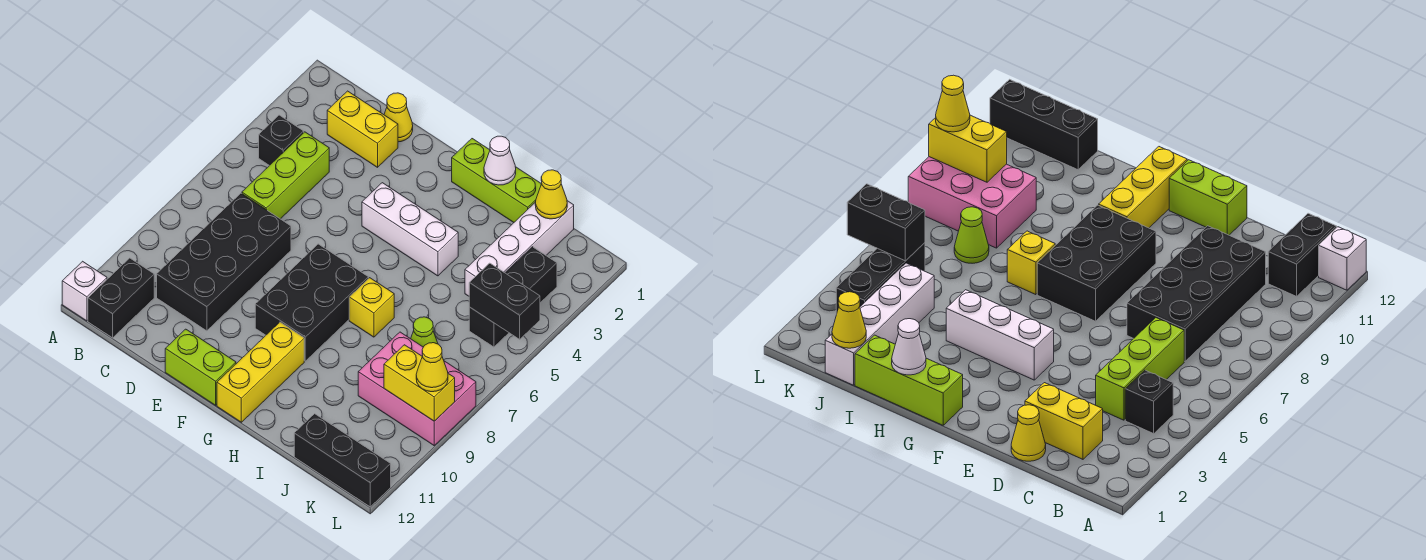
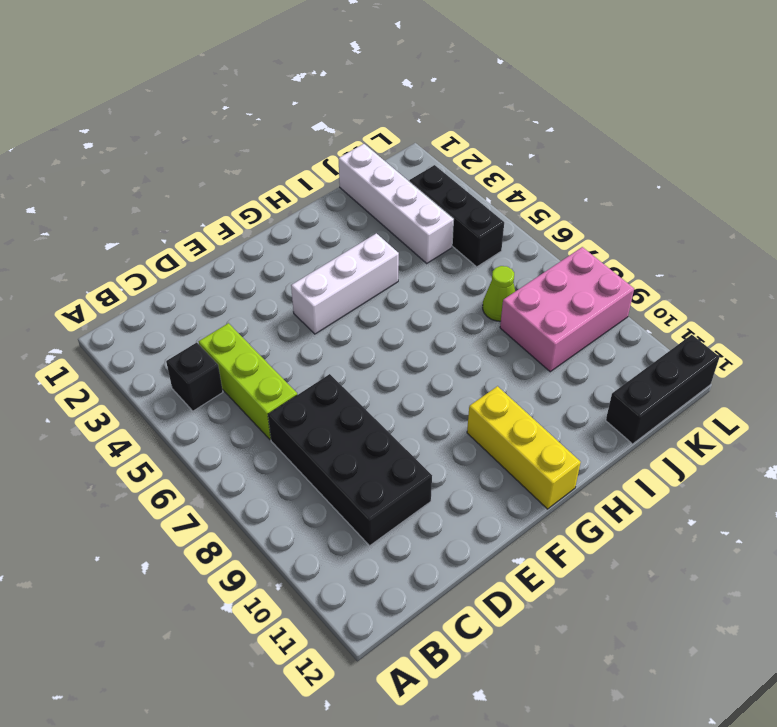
none -> white brick A12 level 1
none -> black brick B11:B12 level 1
none -> yellow brick C2:D2 level 1

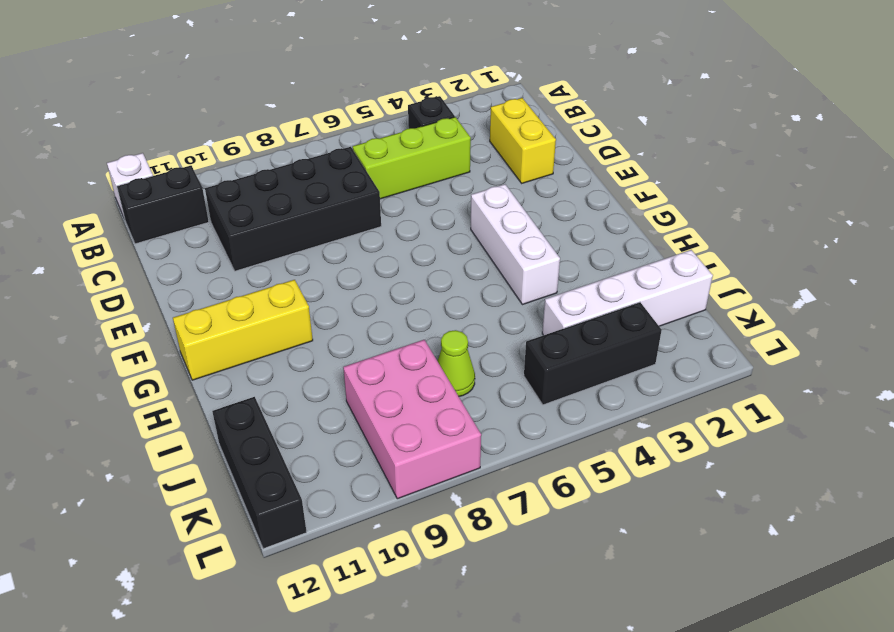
none -> yellow cone D1 level 1
none -> lime brick E12:F12 level 1
none -> black brick F7:G9 level 1

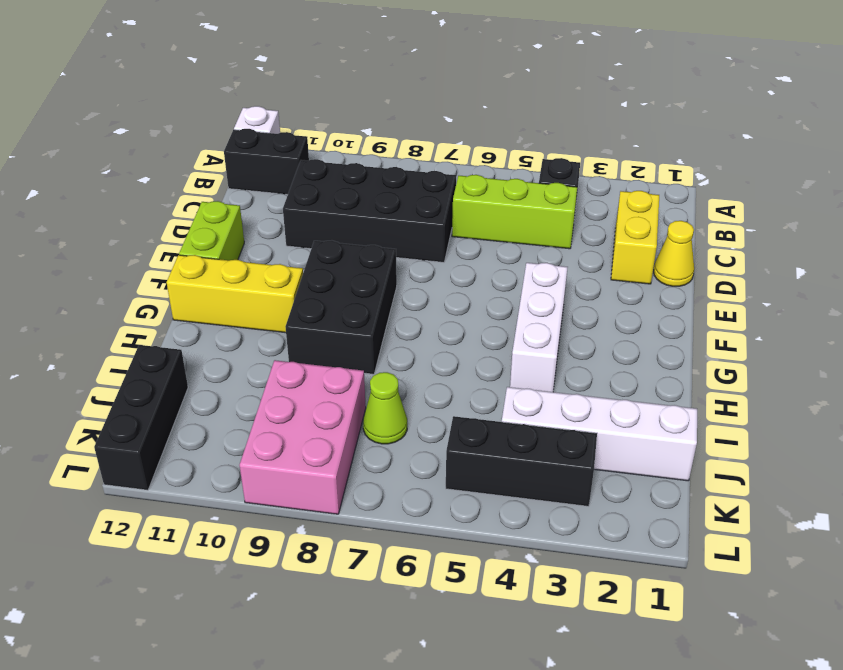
black brick F8:H9 level 1 -> black brick F7:G9 level 1
none -> lime brick G1:I1 level 1
none -> yellow brick H7 level 1
none -> white cone H1 level 2

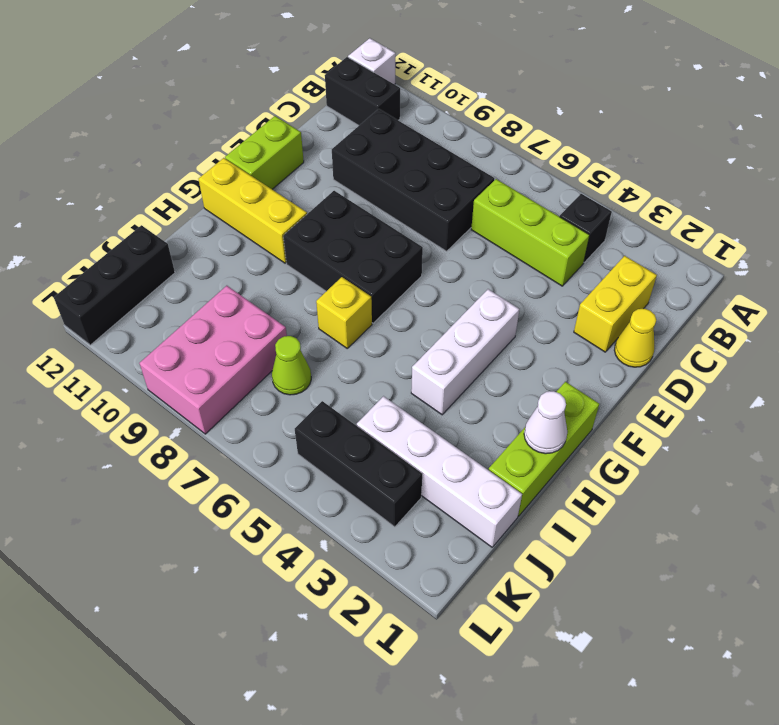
none -> yellow cone J1 level 2
none -> black brick K5:L5 level 2
none -> yellow brick K9:L9 level 2

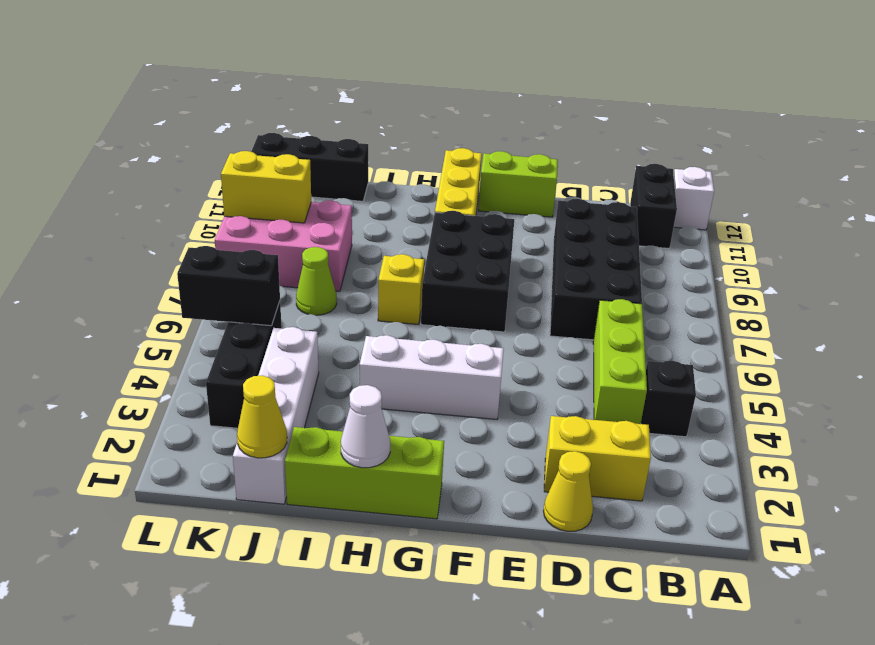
none -> yellow cone L9 level 3

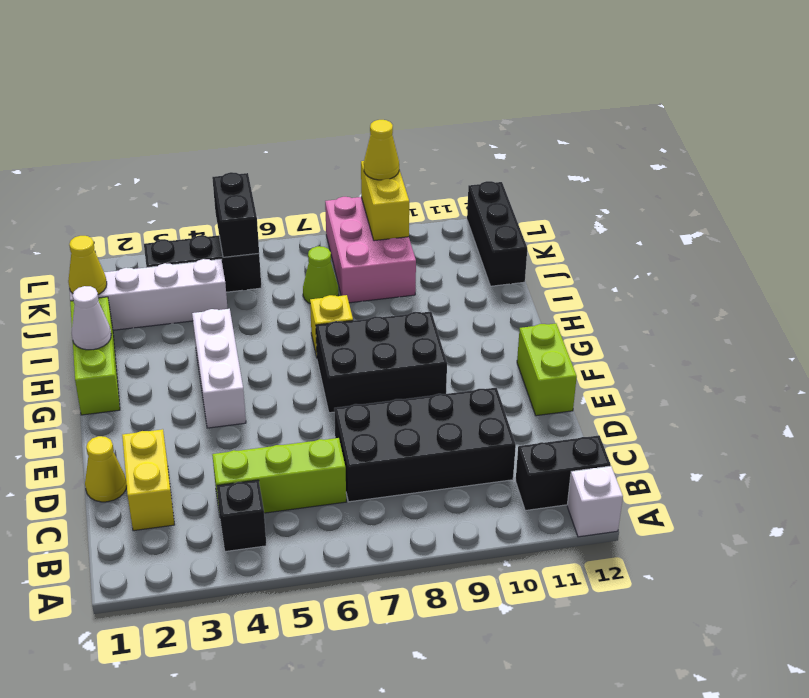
none -> yellow brick G10:G12 level 1

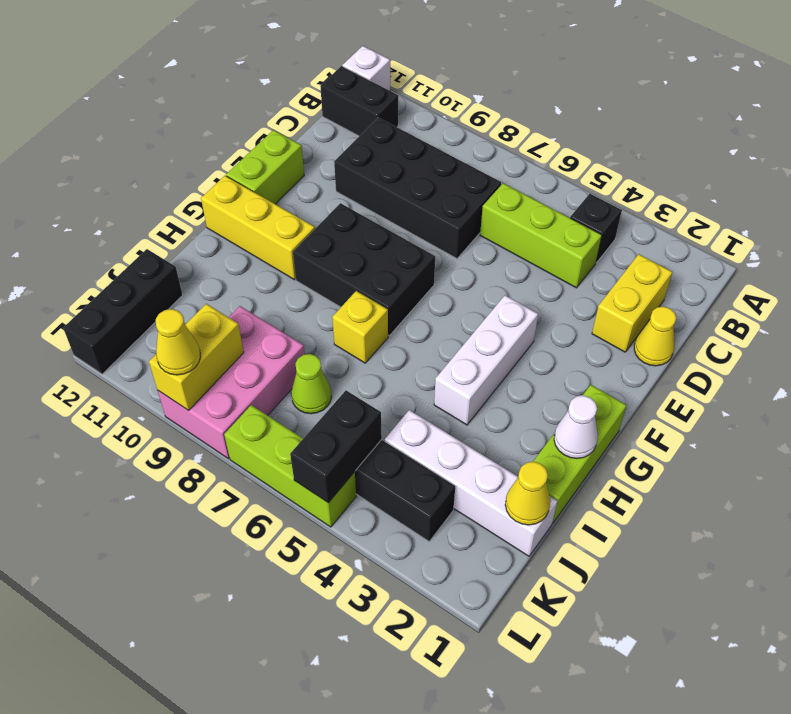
lime brick L5:L7 level 1 -> none

